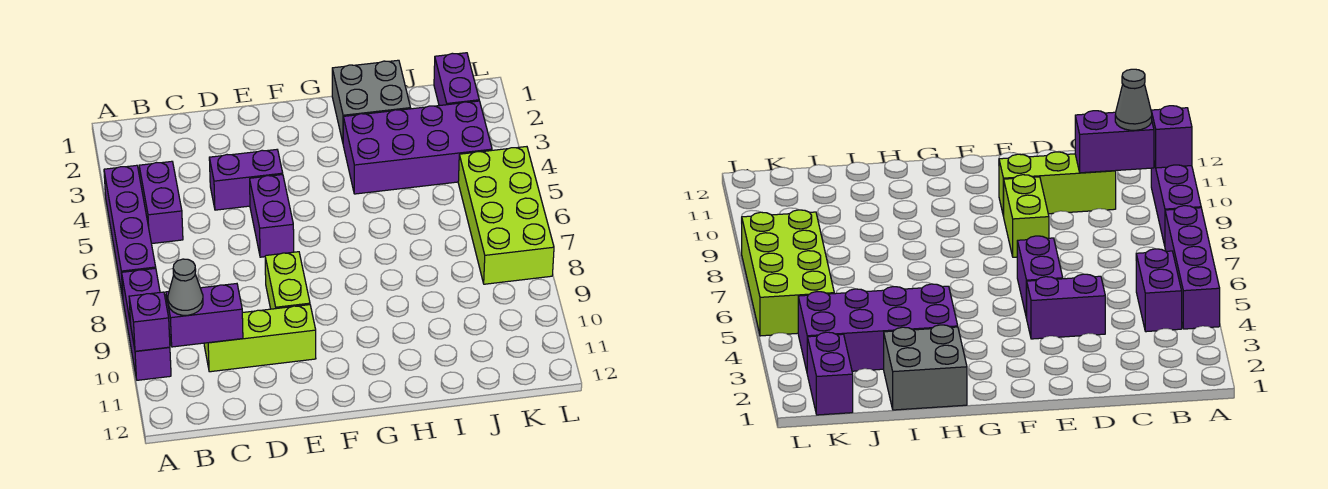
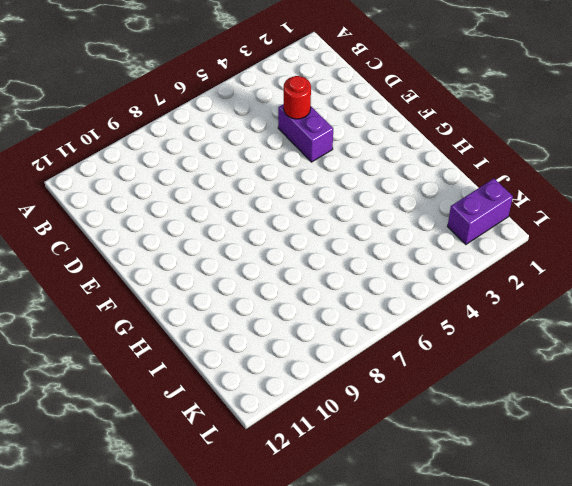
red round brick D4 level 2 -> none
none -> purple brick A4:A7 level 1
none -> purple brick A8:A10 level 1
none -> purple brick B4:B5 level 1

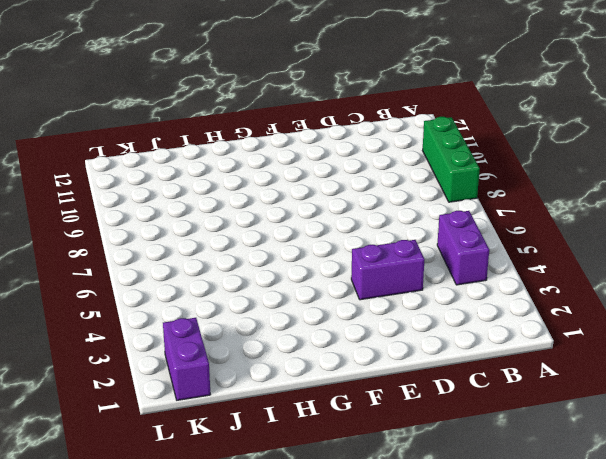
green brick A8:A10 level 1 -> purple brick A8:A10 level 1
none -> purple brick A4:A7 level 1
none -> lime brick C10:E10 level 1
none -> purple brick E5:E6 level 1

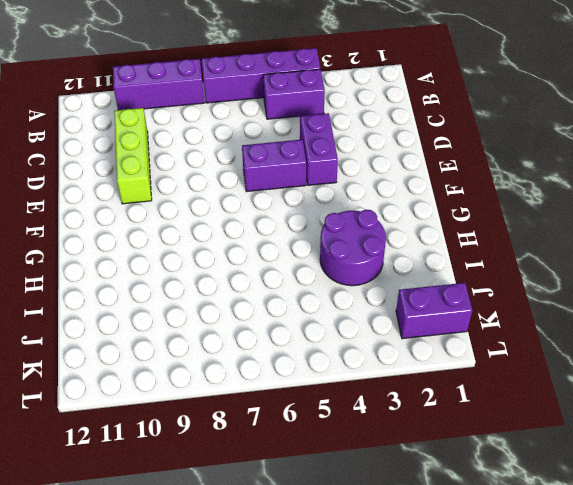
purple round brick H3:I4 level 1 -> purple brick H3:K4 level 1
none -> lime brick E8:E9 level 1
none -> grey brick H1:I2 level 1
none -> lime brick K5:L8 level 1

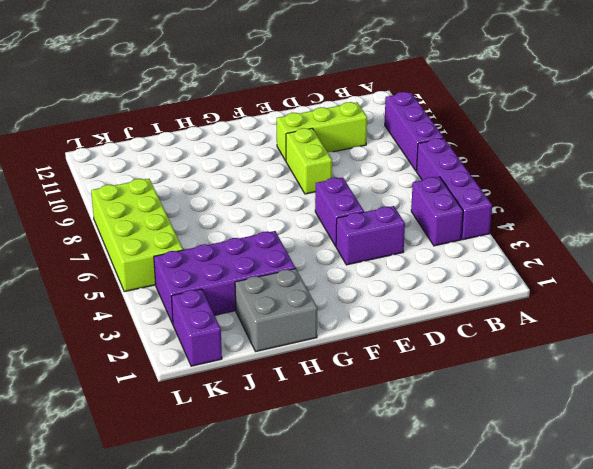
none -> purple brick A10 level 2
none -> purple brick B10:C10 level 2
none -> grey cone B10 level 3

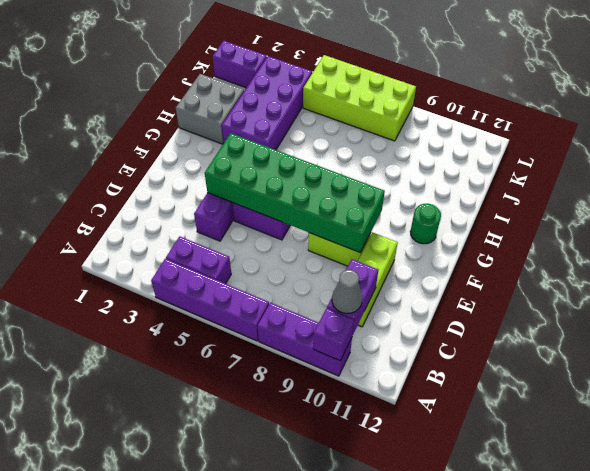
green brick E4:F9 level 2 -> none
green round brick G11 level 1 -> none

